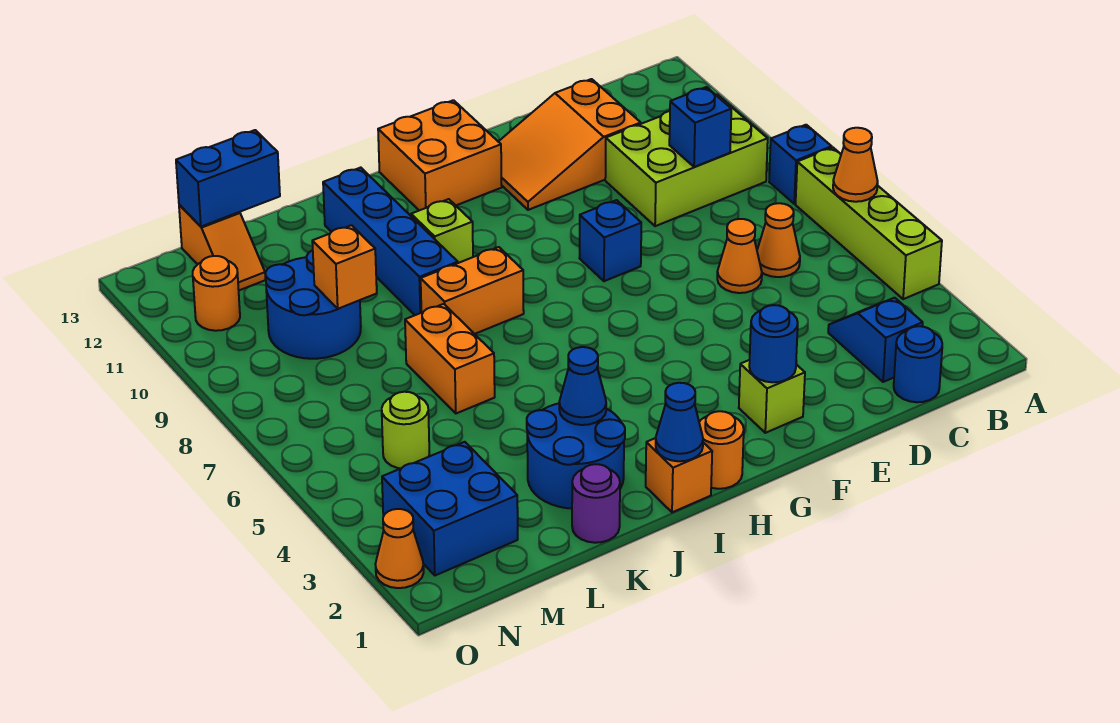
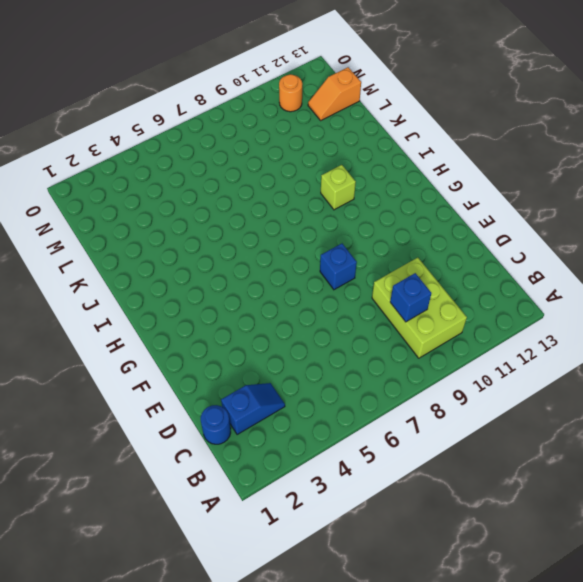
none -> lime brick A4:A7 level 1
none -> blue brick A8 level 1
none -> orange cone C6 level 1
none -> orange cone D6 level 1

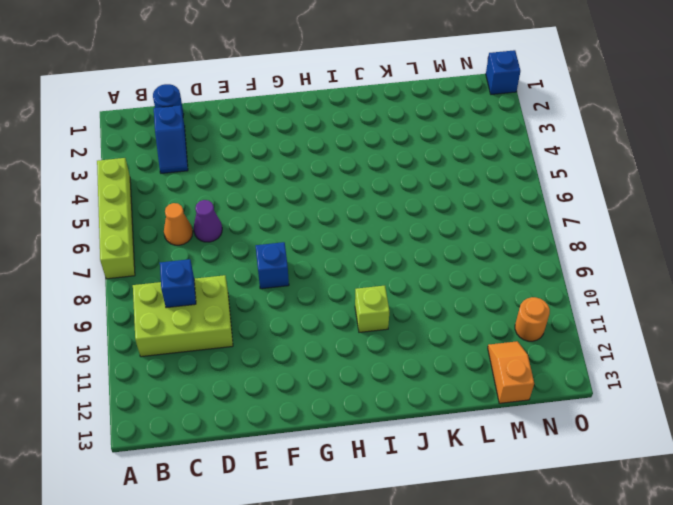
purple cone D6 level 1 -> orange cone D6 level 1
blue brick O1 level 1 -> blue brick A8 level 1
none -> orange slope D11:F12 level 1 top D
none -> lime brick F2 level 1
none -> orange brick G12:H13 level 1
none -> orange round brick H1 level 1

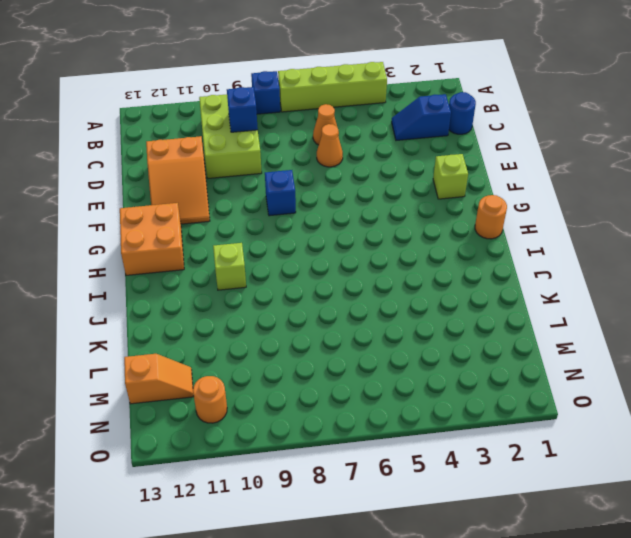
none -> orange brick I1 level 1
none -> orange brick I8:J8 level 1
none -> blue round brick J2:K3 level 1
none -> blue brick J9:J12 level 1

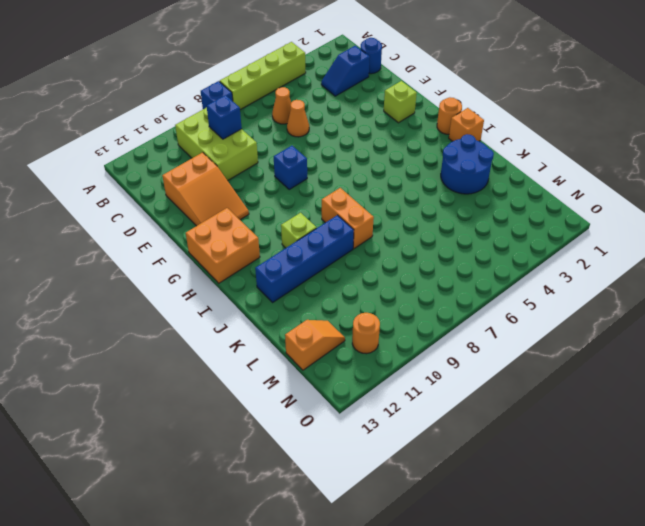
none -> purple round brick K1 level 1
none -> orange brick K6:K7 level 1
none -> blue round brick L9:M10 level 1
none -> blue brick M2:N3 level 1

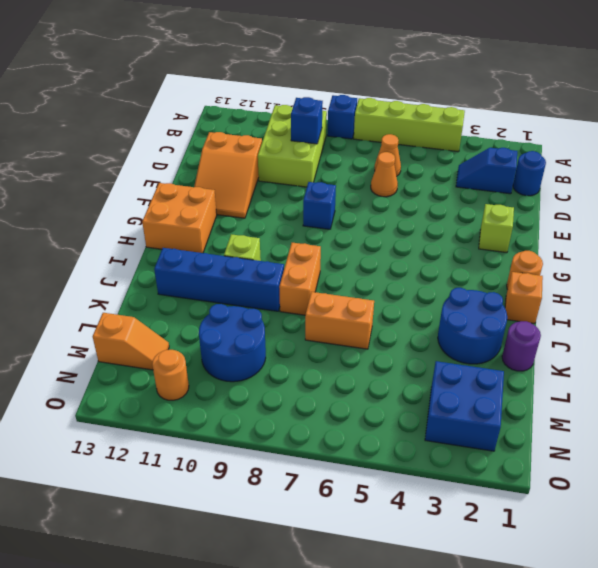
none -> lime round brick M5 level 1
none -> orange cone O2 level 1
none -> orange cone A6 level 2
none -> blue round brick F2 level 2

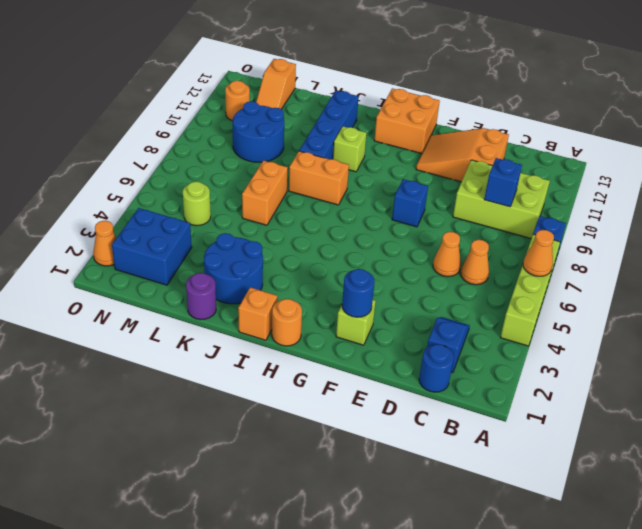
none -> blue cone I1 level 2
none -> blue cone J3 level 2
none -> orange brick L9 level 2
none -> blue brick L13:M13 level 2

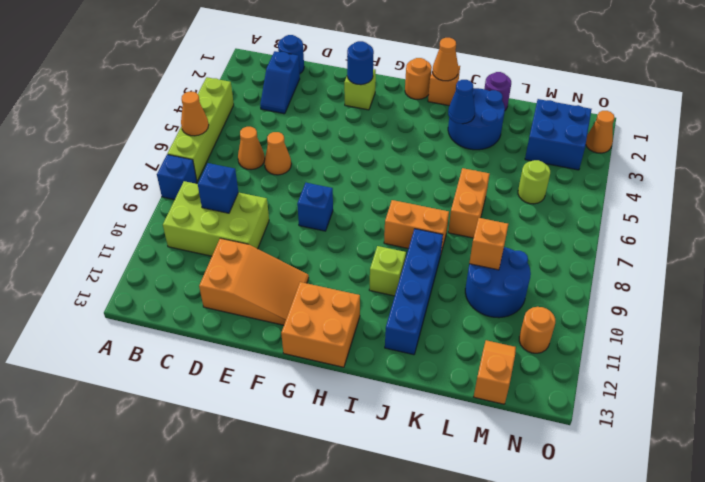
orange cone I1 level 2 -> blue cone I1 level 2
none -> blue brick L13:M13 level 2

